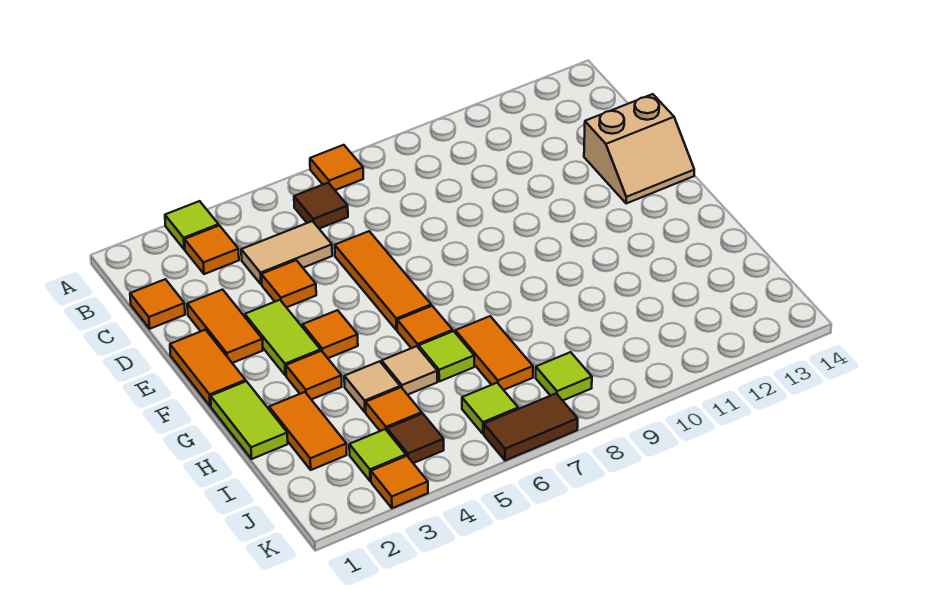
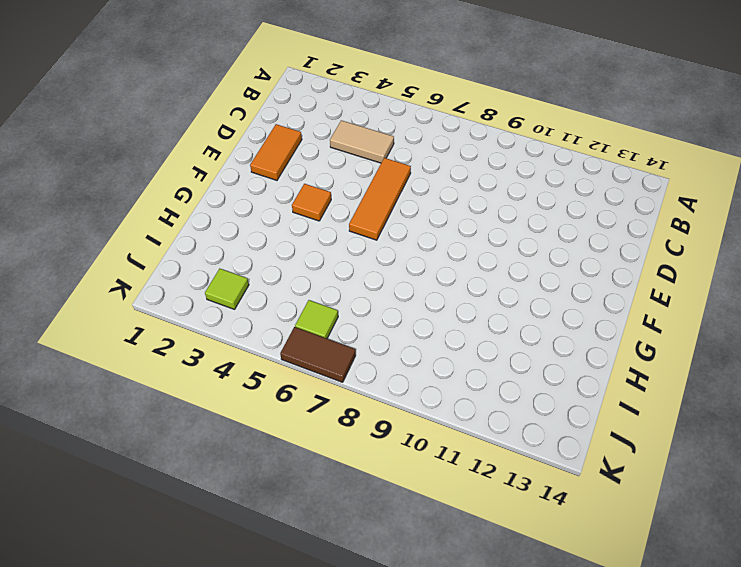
none -> lime tile A3 level 1
none -> orange tile A7 level 1
none -> orange tile B3 level 1

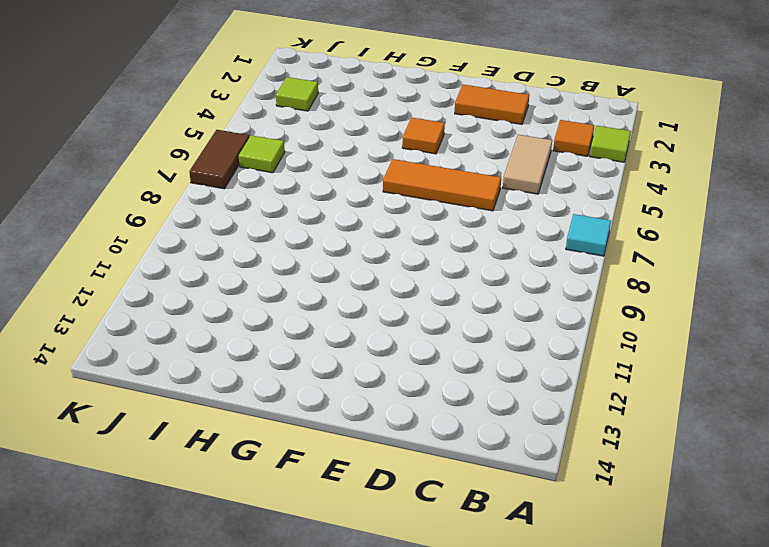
cyan tile A7 level 1 -> orange tile A7 level 1
none -> brown tile B6 level 1
none -> orange tile C1 level 1
none -> orange tile D4 level 1

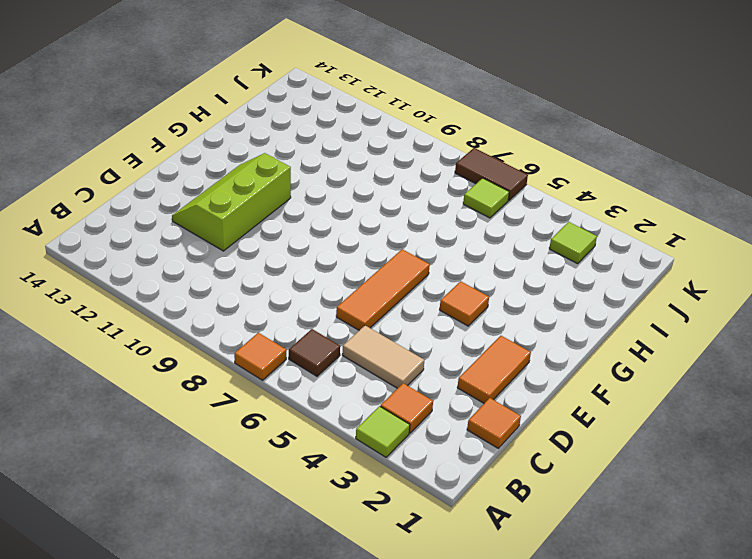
lime slope D11:F12 level 1 top 11 -> none
none -> orange tile D4 level 1
none -> tan slope D13:E14 level 1 top D
none -> orange tile E1:F1 level 1

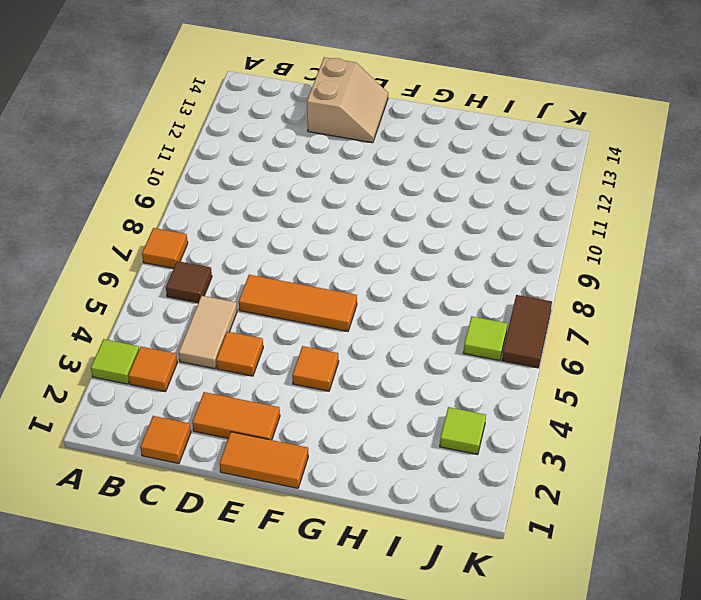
none -> lime tile E3:F3 level 1
none -> lime tile G1:H1 level 1
none -> orange tile G3 level 1

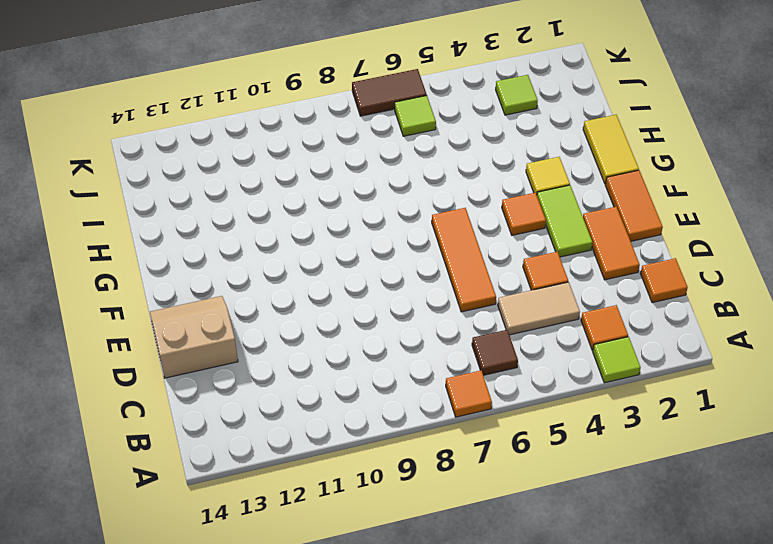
yellow tile G1:H1 level 1 -> lime tile G1:H1 level 1
yellow tile G3 level 1 -> orange tile G3 level 1
none -> orange tile G6 level 1
none -> orange tile H2:I2 level 1
none -> tan tile H4 level 1

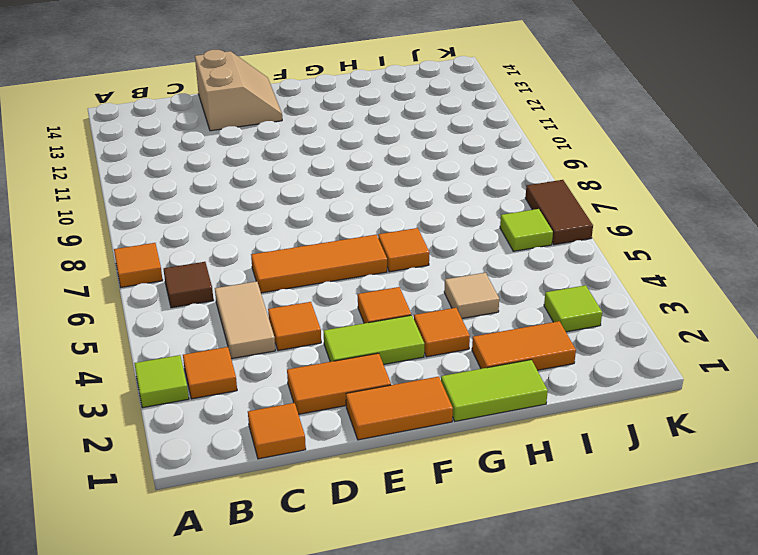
none -> tan tile H5 level 1
none -> lime tile H6 level 1
none -> orange tile H7:I7 level 1

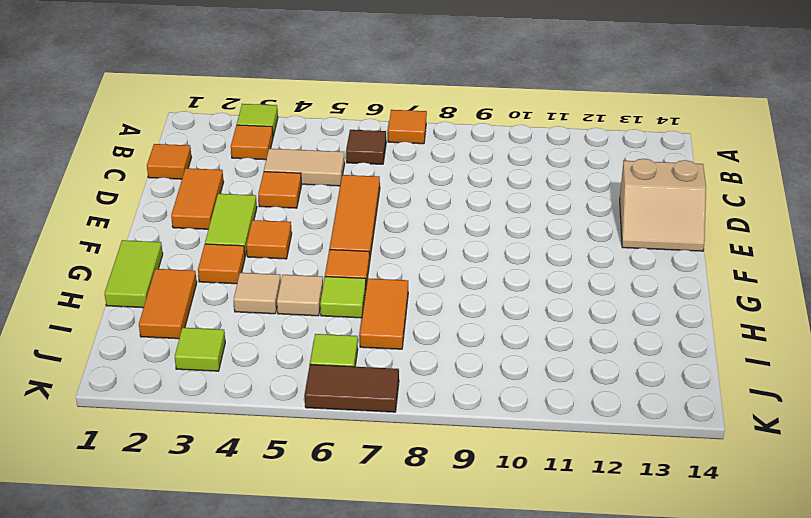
none -> orange tile E1:F1 level 1
none -> orange tile I4 level 1
none -> brown tile J4 level 1

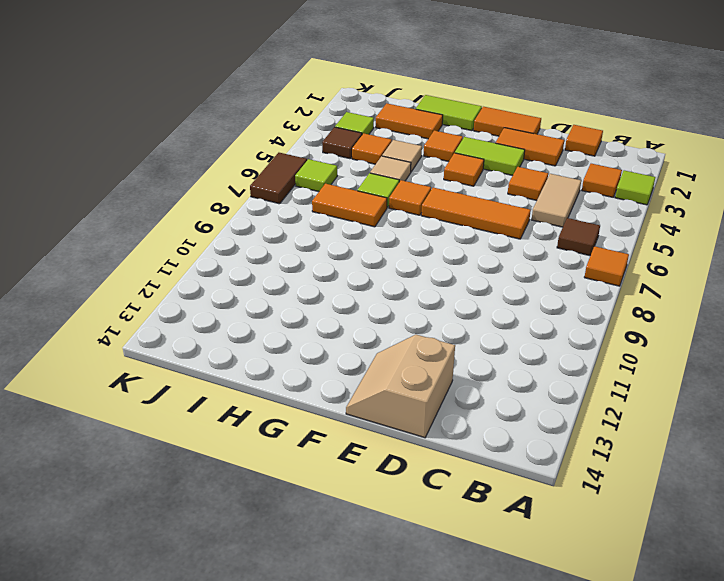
none -> lime tile J8 level 1
none -> orange tile K3 level 1

